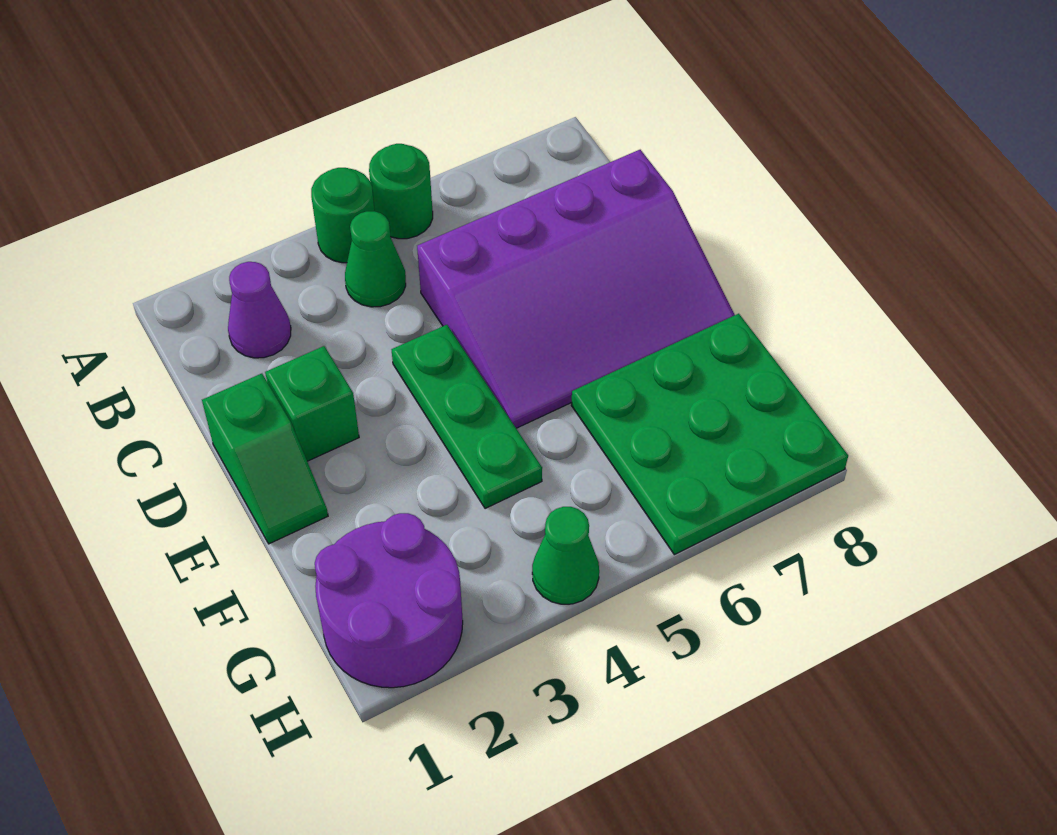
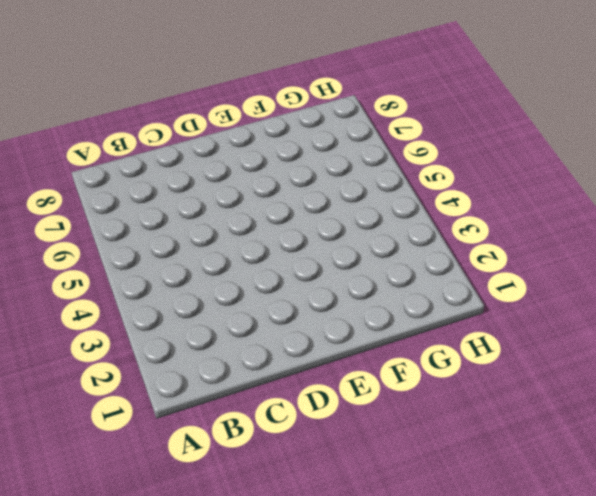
none -> green round brick A4 level 1
none -> green round brick A5 level 1

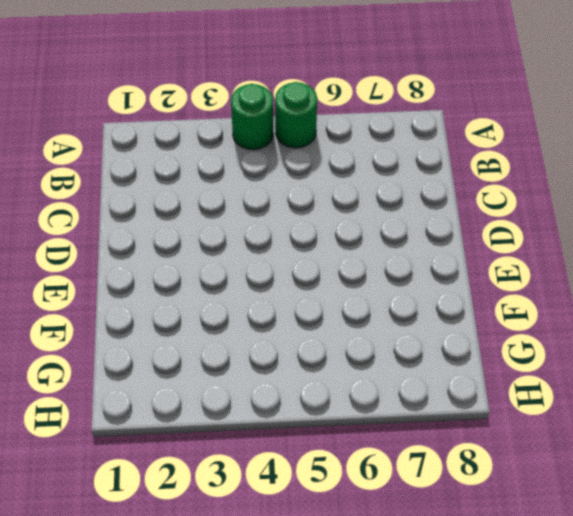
none -> purple cone B2 level 1
none -> green cone B4 level 1

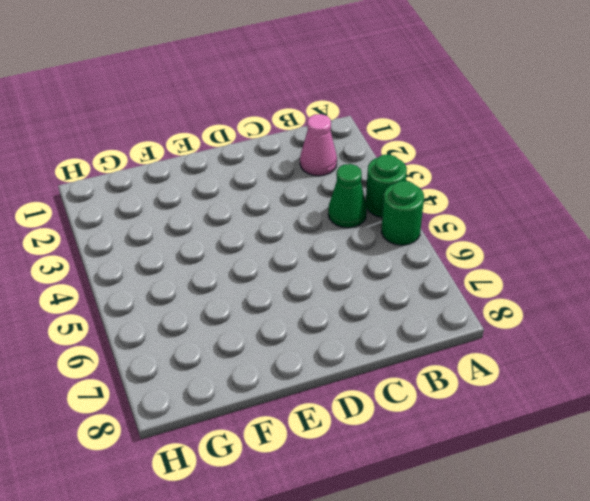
pink cone B2 level 1 -> purple cone B2 level 1
none -> purple slope C5:E8 level 1 top C
none -> green slope D1:E1 level 1 top D

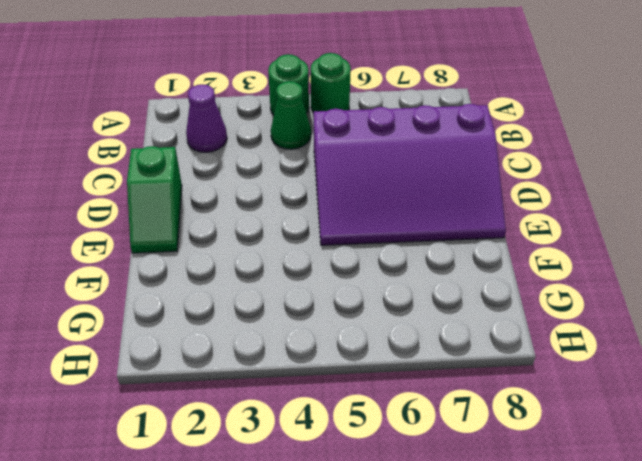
none -> green brick D2 level 1
none -> green plate D4:F4 level 1

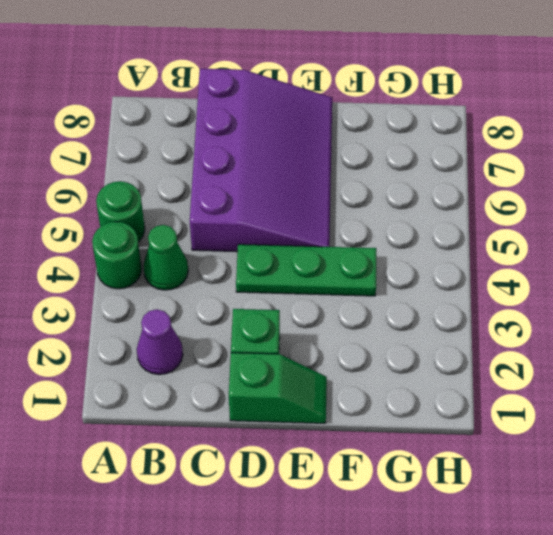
none -> green plate F6:H8 level 1
none -> purple round brick G1:H2 level 1

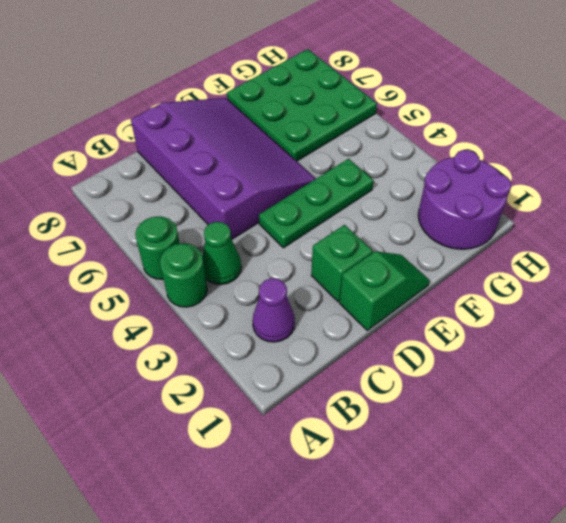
none -> green cone H4 level 1

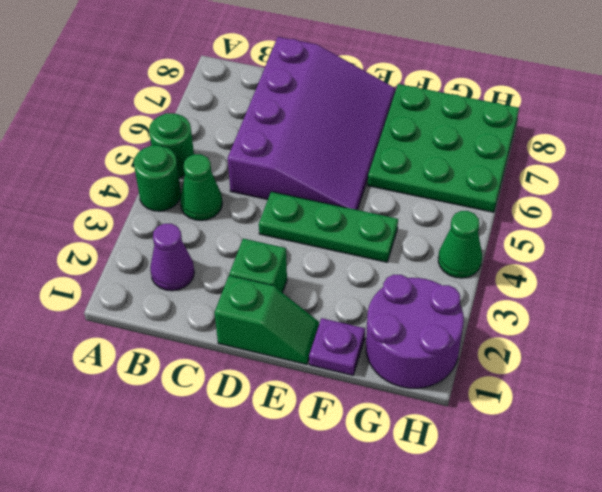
purple plate F1 level 1 -> none

